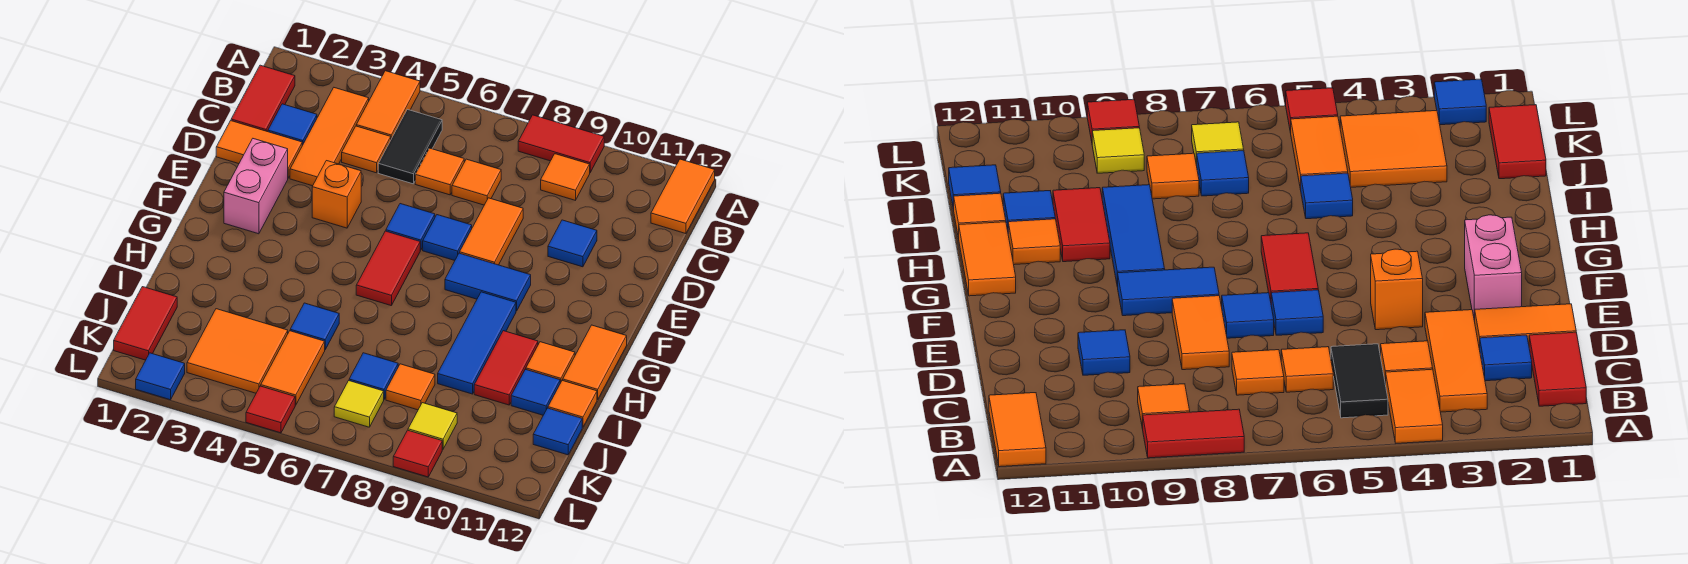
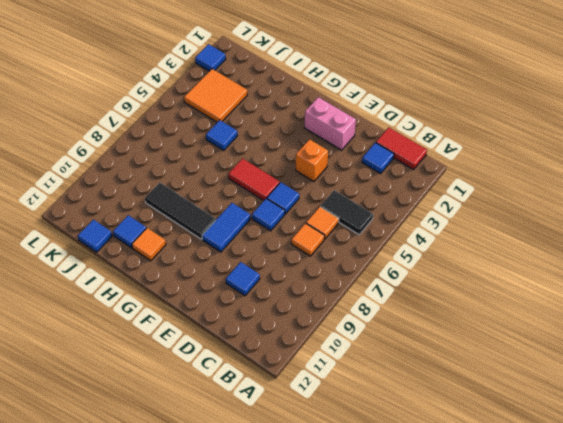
black tile G9:I9 level 1 -> blue tile G9:I9 level 1
none -> orange tile A4:B4 level 1
none -> red tile A8:A9 level 1
none -> orange tile A12:B12 level 1
none -> orange tile B3:D3 level 1

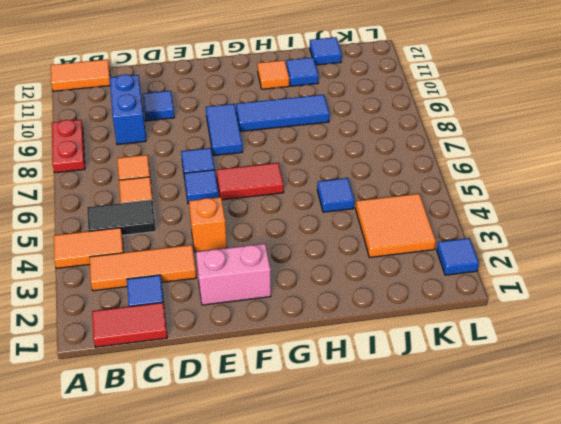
red plate A8:A9 level 1 -> red tile A8:A9 level 1
blue brick C9:C10 level 1 -> none
none -> orange tile B9 level 1
none -> orange tile C4 level 1
none -> orange tile D1:D2 level 1
none -> orange tile D8:E8 level 1

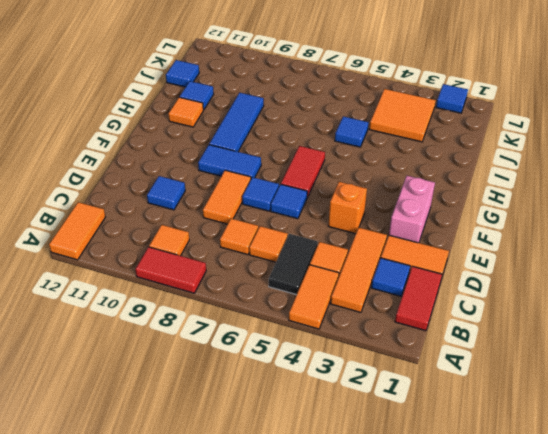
none -> orange tile G12:H12 level 1
none -> red tile H10:I10 level 1
none -> orange tile I12 level 1
none -> red tile J1:K1 level 1

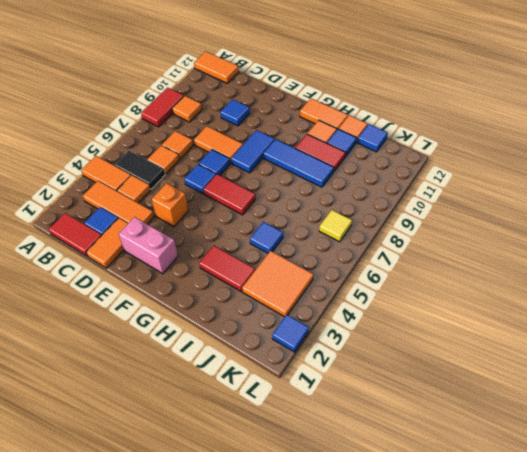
red tile H3:I3 level 1 -> red tile J1:K1 level 1
none -> orange tile J5:K5 level 1
none -> blue tile J7 level 1
none -> orange tile J8 level 1
none -> yellow tile K9 level 1

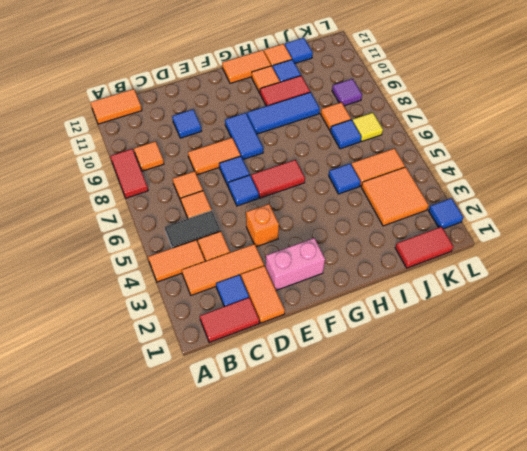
purple tile K9 level 1 -> yellow tile K9 level 1
none -> red tile L5 level 1
none -> red tile L9 level 1

